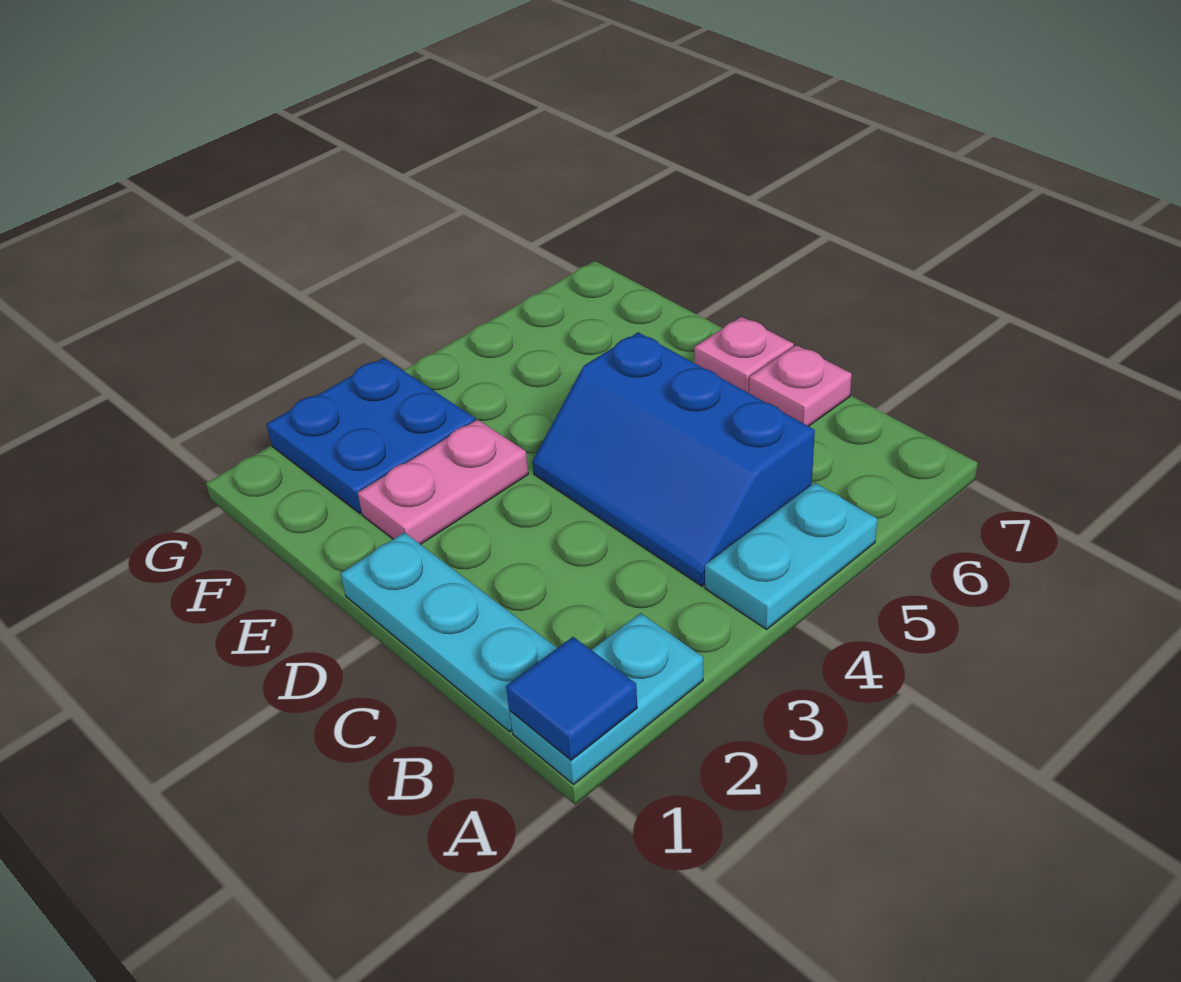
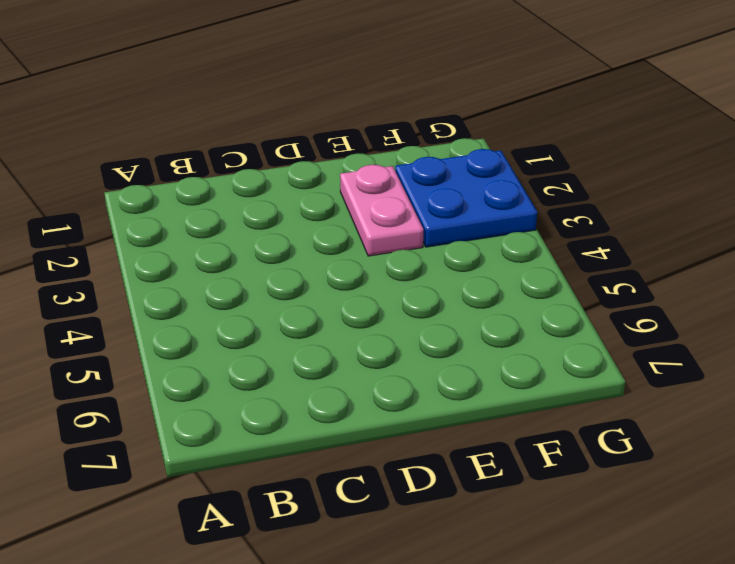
none -> cyan plate A1:A2 level 1
none -> cyan plate A4:A5 level 1

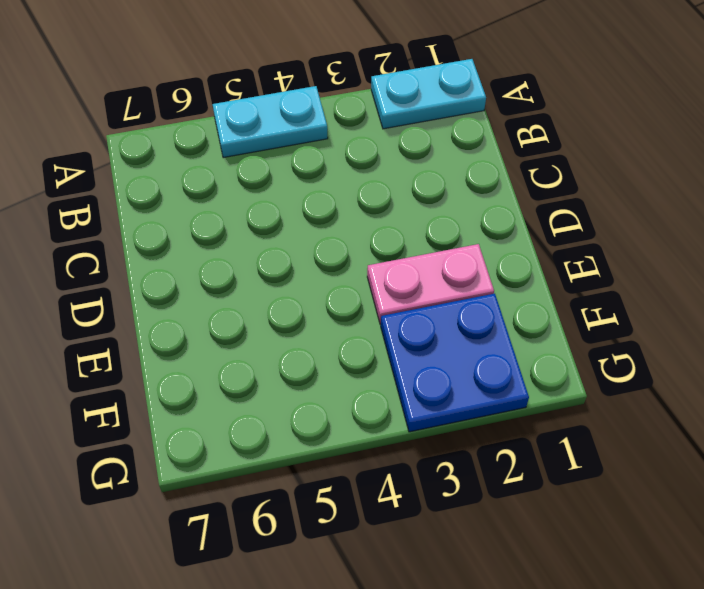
none -> cyan plate B1:D1 level 1
none -> blue slope B4:D5 level 1 top 5

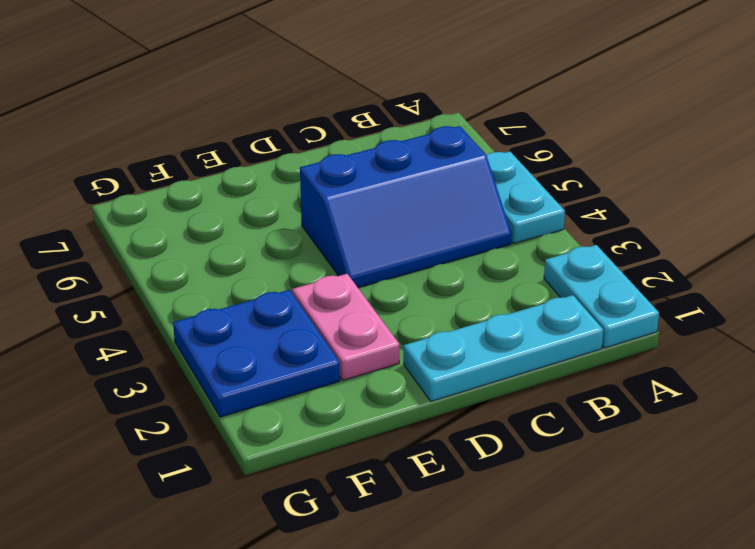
none -> pink plate C7 level 1
none -> pink plate D7 level 1

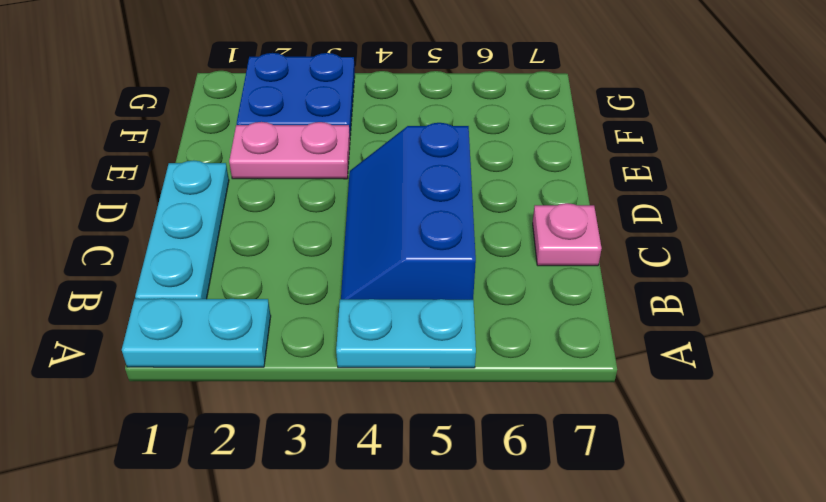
none -> pink plate D7 level 1
none -> blue tile A1 level 2

